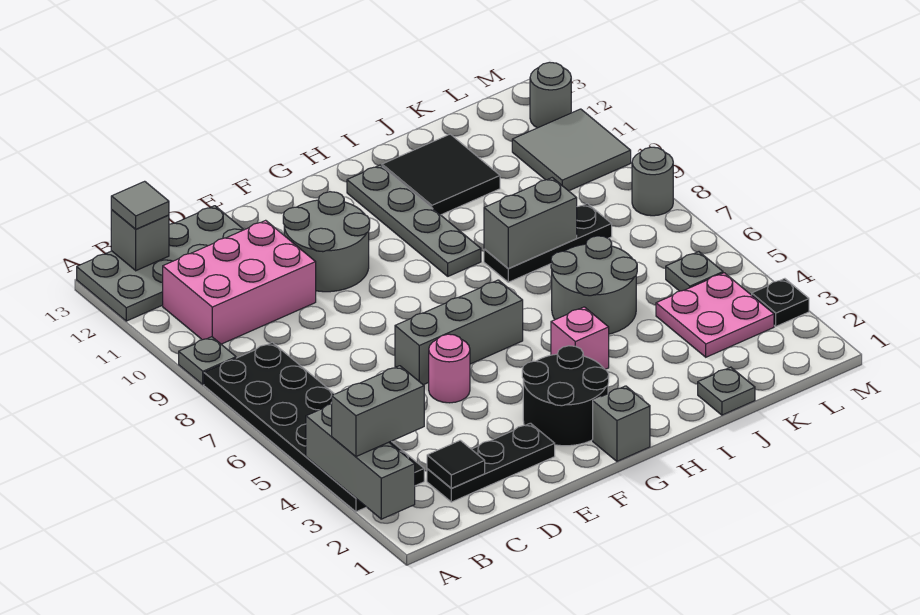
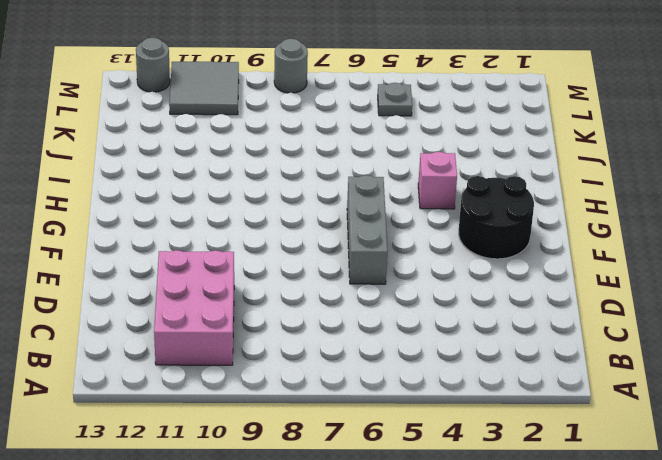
none -> black plate A3:B8 level 1
none -> grey plate A9 level 1
none -> grey plate A12:D13 level 1

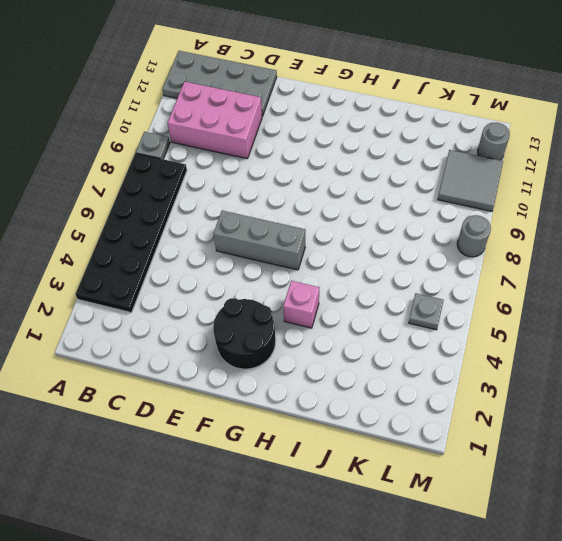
none -> black plate C2:E2 level 1
none -> pink round brick E5 level 1
none -> grey round brick E10:F11 level 1

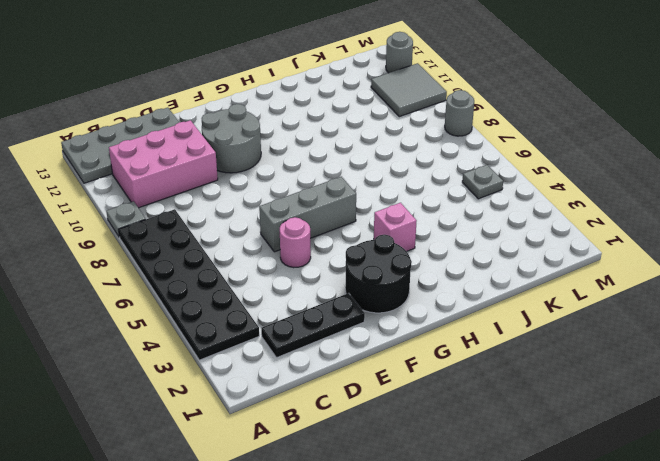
none -> grey brick G1 level 1
none -> grey plate H9:H12 level 1
none -> grey round brick I5:J6 level 1

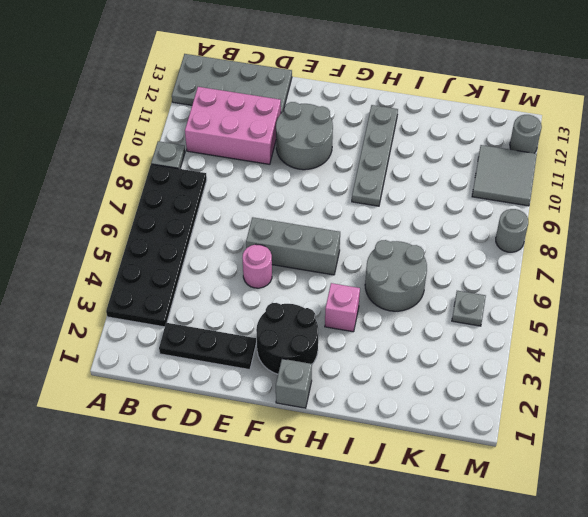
none -> black plate I8:K8 level 1
none -> black tile I11:J12 level 1
none -> grey plate J1 level 1

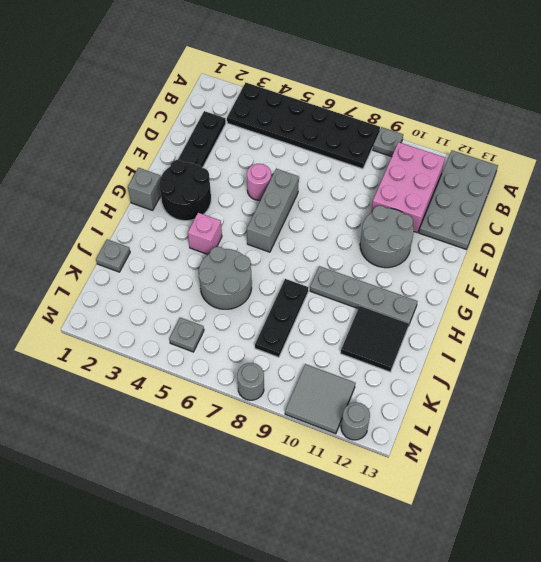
none -> pink plate K3:L4 level 1
none -> black plate M3 level 1
none -> grey brick A2:A4 level 2

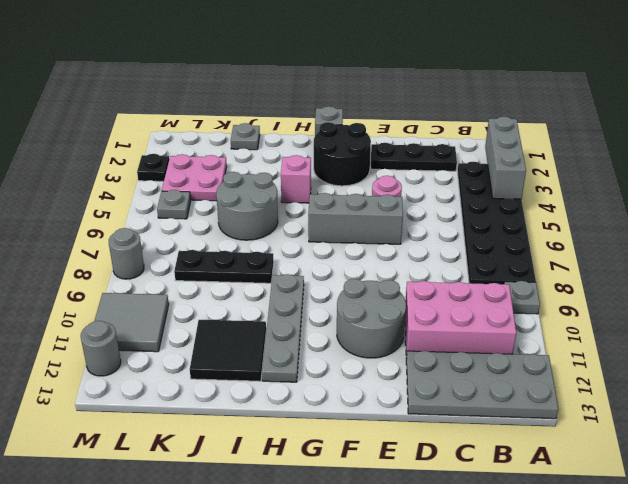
none -> grey brick B13 level 2
none -> black tile C2 level 2
none -> grey brick I8:J8 level 2

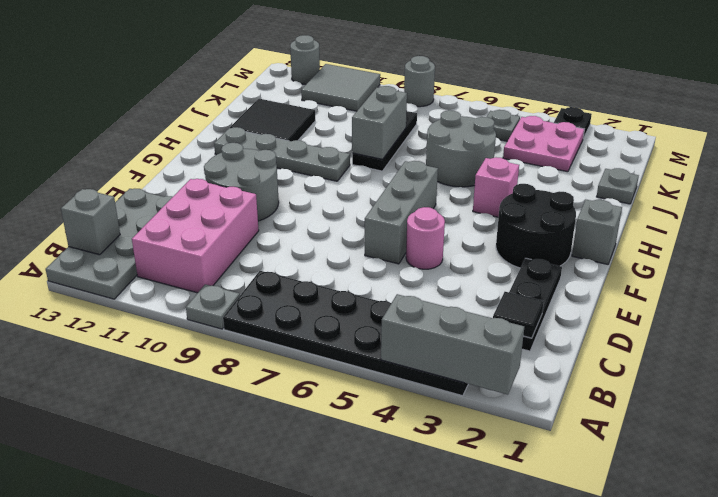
none -> grey brick A3:B3 level 3
none -> grey tile B13 level 3

